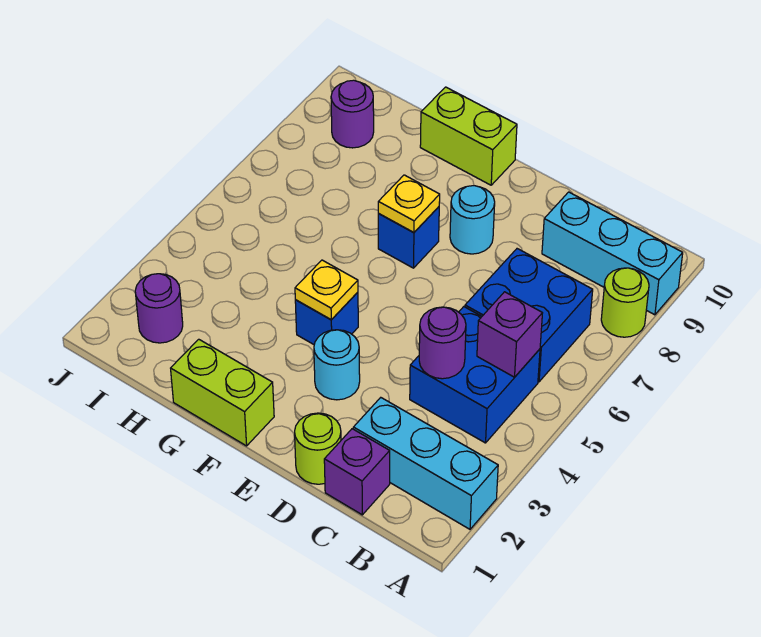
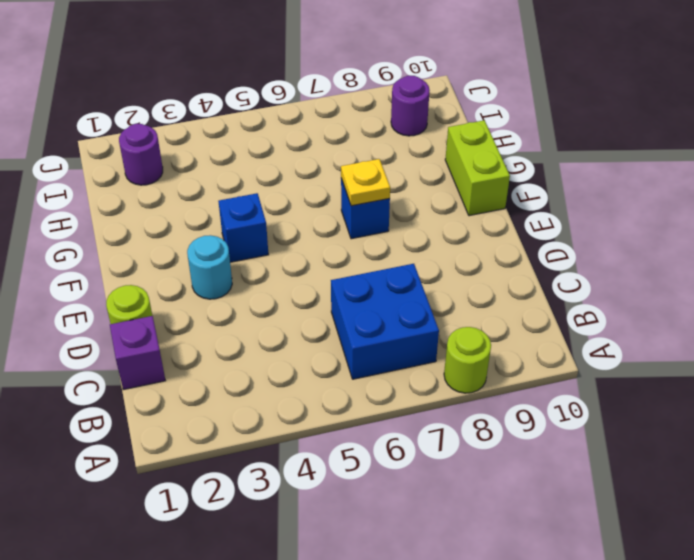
none -> cyan brick A2:C2 level 1
none -> cyan brick A9:C9 level 1
none -> blue brick B4:C5 level 1

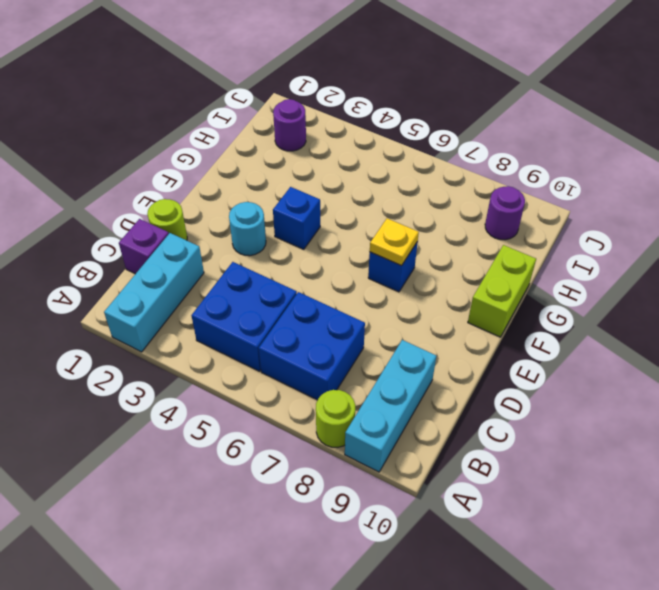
none -> cyan round brick E8 level 1
none -> lime brick F1:G1 level 1
none -> purple brick B5 level 2

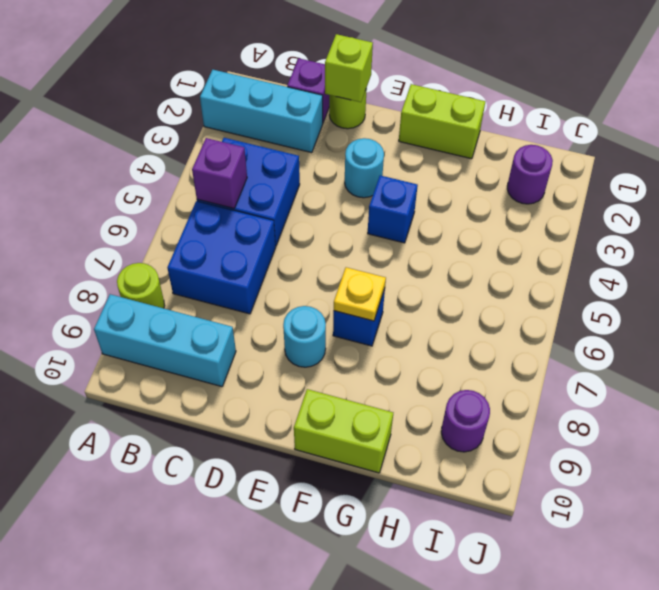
lime brick D1 level 2 -> none
none -> purple round brick C4 level 2
none -> yellow plate F4 level 2

